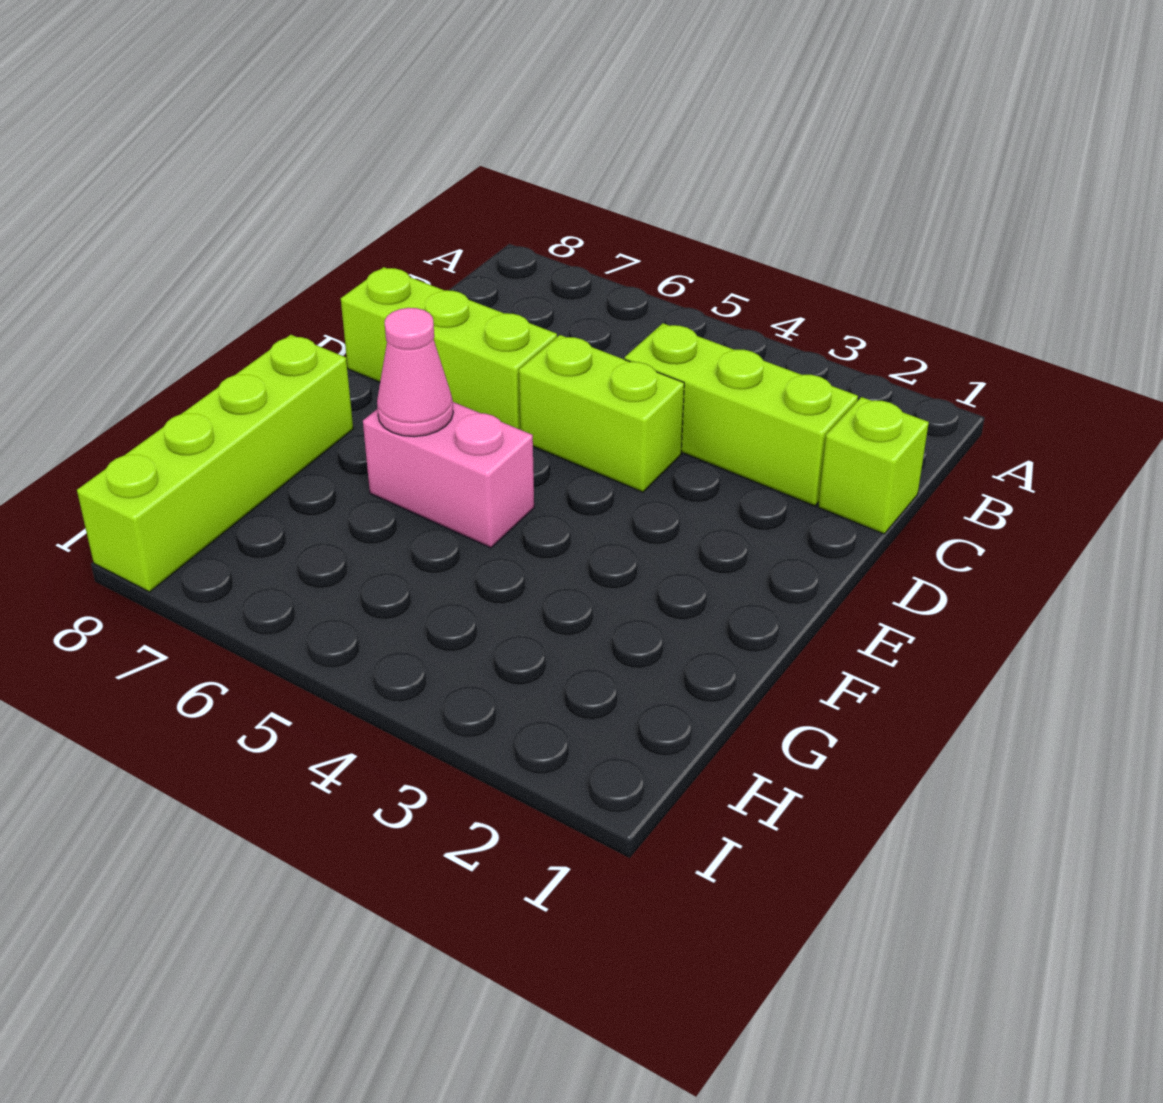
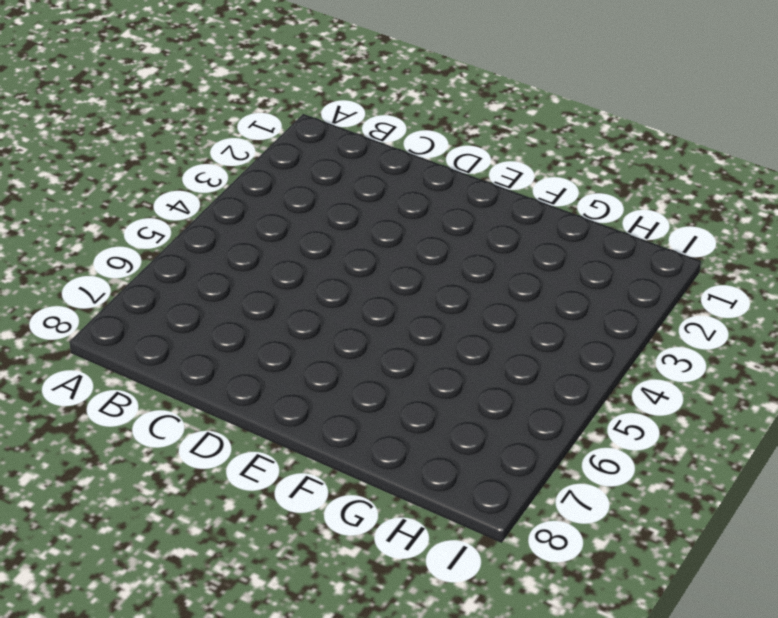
none -> lime brick C1 level 1
none -> lime brick C2:C4 level 1

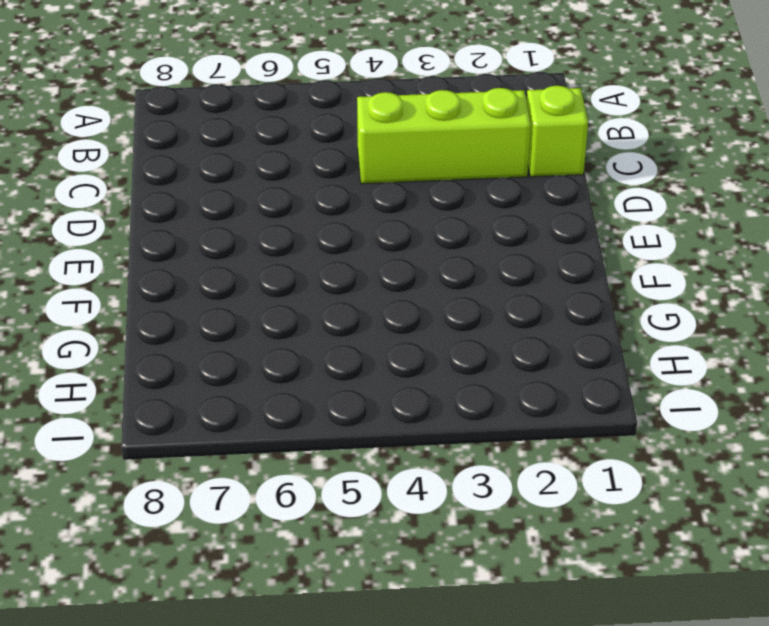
none -> lime brick D4:D5 level 1
none -> lime brick D6:D8 level 1

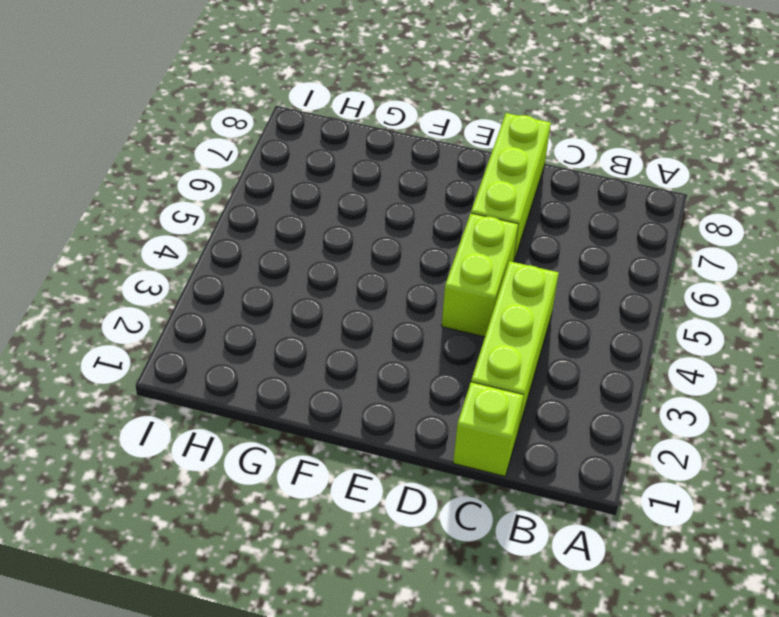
none -> pink brick F5:F6 level 1
none -> lime brick F8:I8 level 1

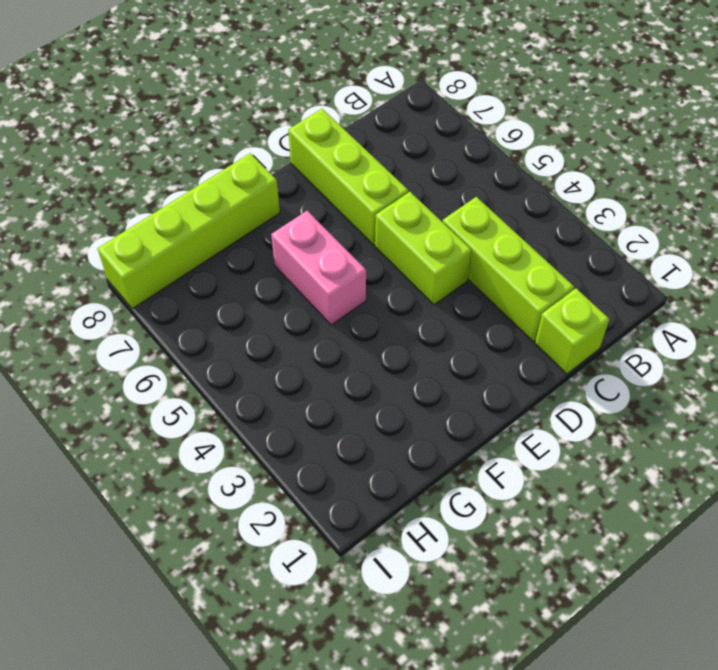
none -> pink cone F6 level 2

